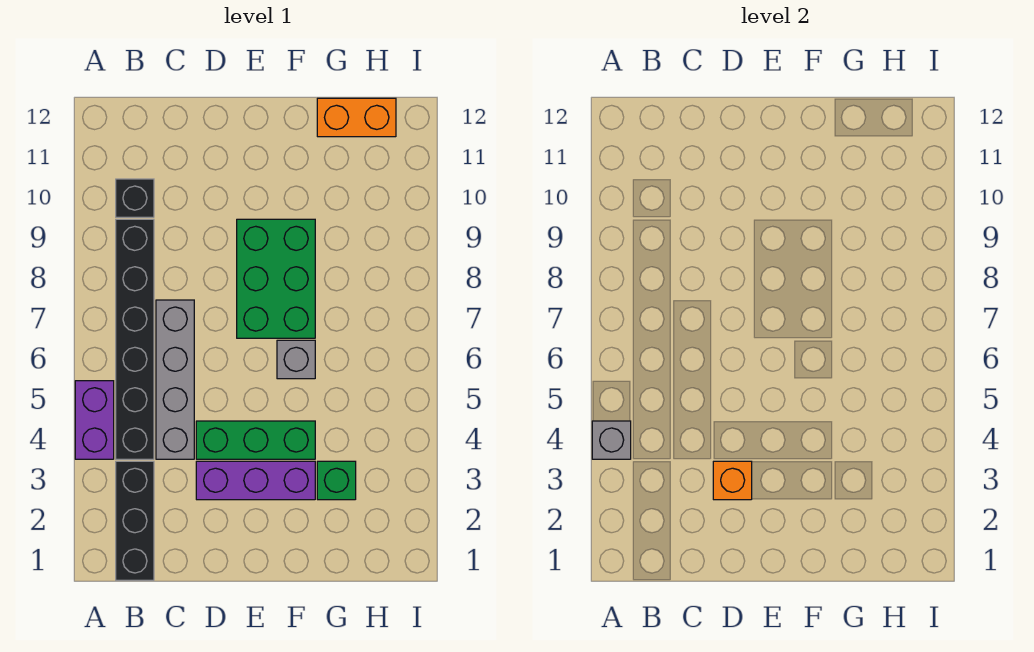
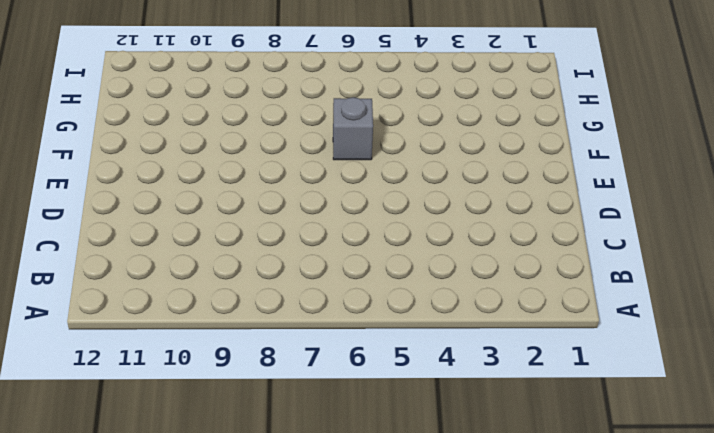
none -> purple brick A4:A5 level 1
none -> black brick B1:B3 level 1
none -> black brick B4:B9 level 1

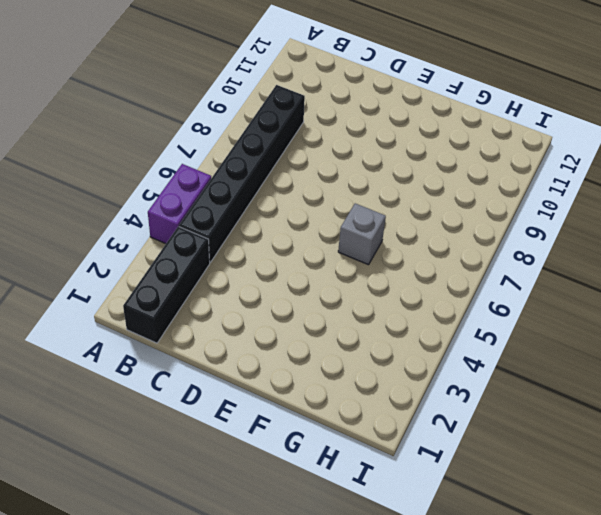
none -> black brick B10 level 1
none -> grey brick C4:C7 level 1
none -> purple brick D3:F3 level 1

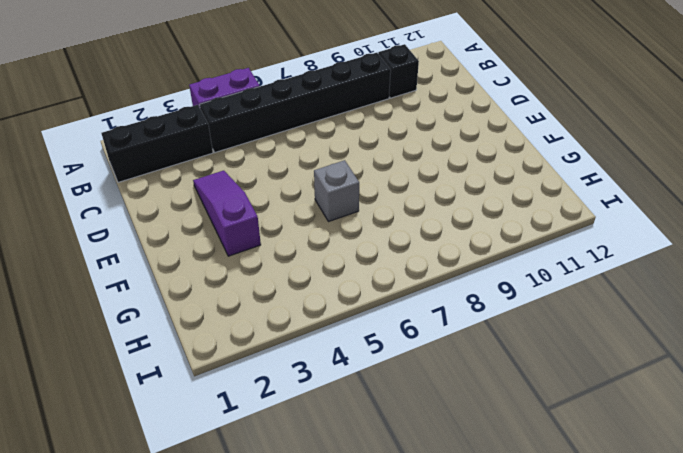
purple slope D3:F3 level 1 top F -> purple brick D3:F3 level 1
none -> grey brick C4:C7 level 1
none -> green brick D4:F4 level 1
none -> green brick E7:F9 level 1

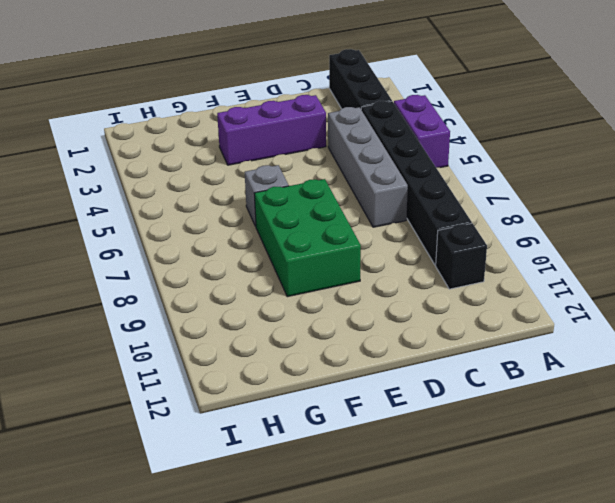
none -> green brick D4:F4 level 1
none -> green brick G3 level 1
none -> orange brick G12:H12 level 1

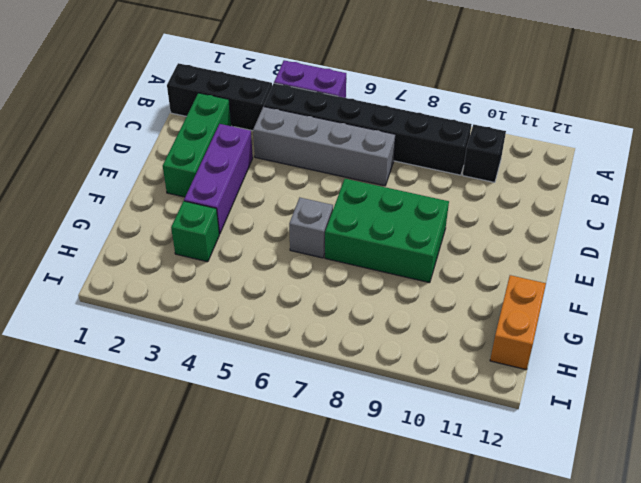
green brick C2:E2 level 1 -> green brick D4:F4 level 1
none -> grey brick A4 level 2
none -> orange brick D3 level 2

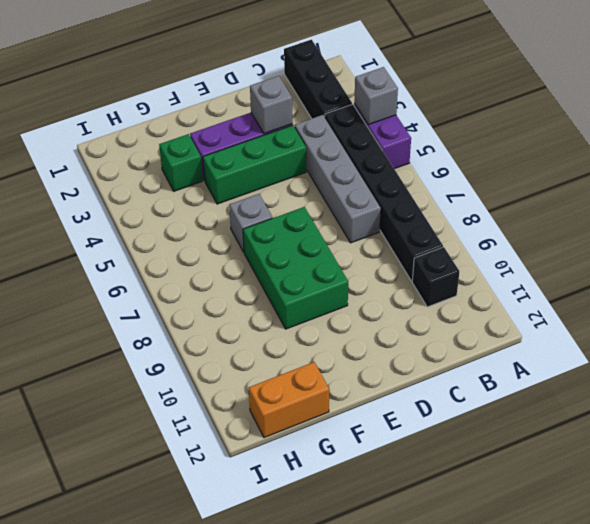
grey brick D3 level 2 -> orange brick D3 level 2

